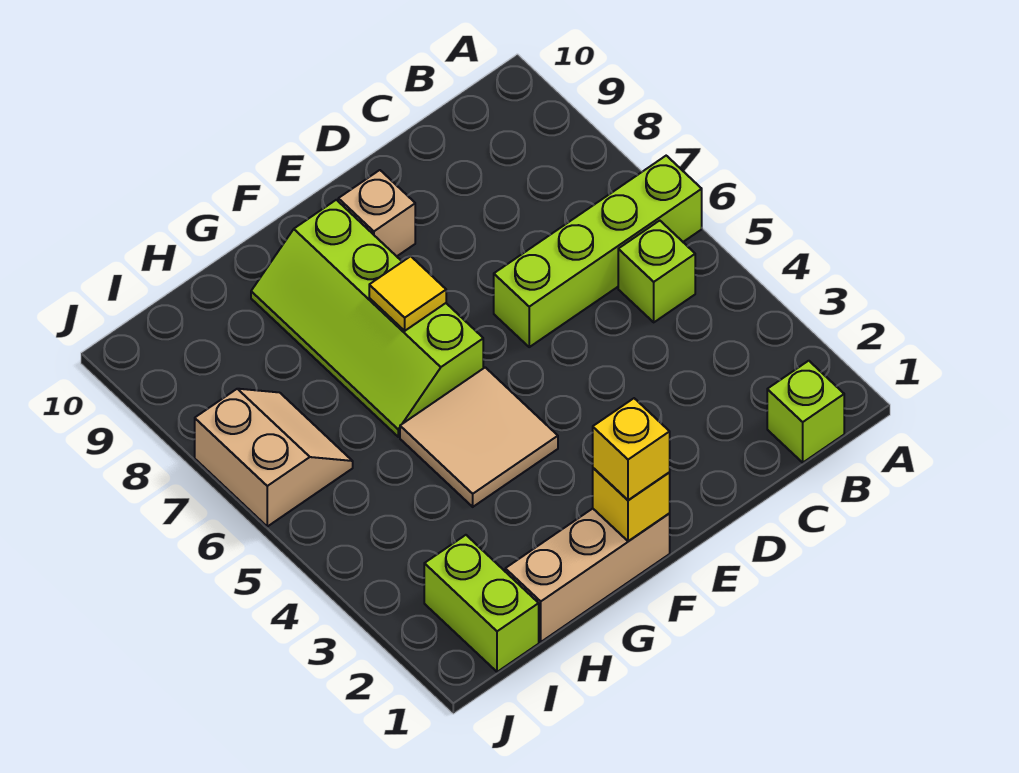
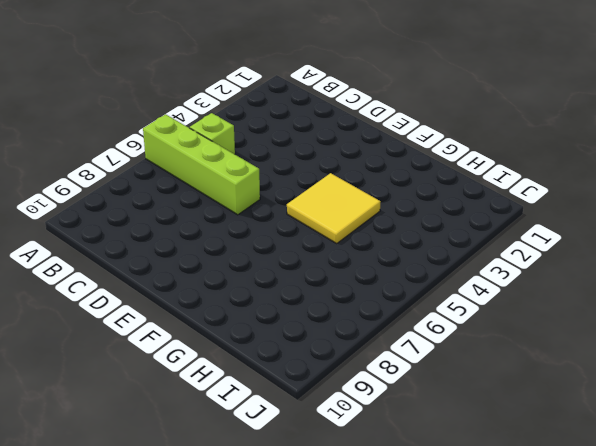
yellow tile F4:G5 level 1 -> tan tile F4:G5 level 1
none -> lime brick B1 level 1
none -> tan brick E9 level 1
none -> tan brick F1:H1 level 1

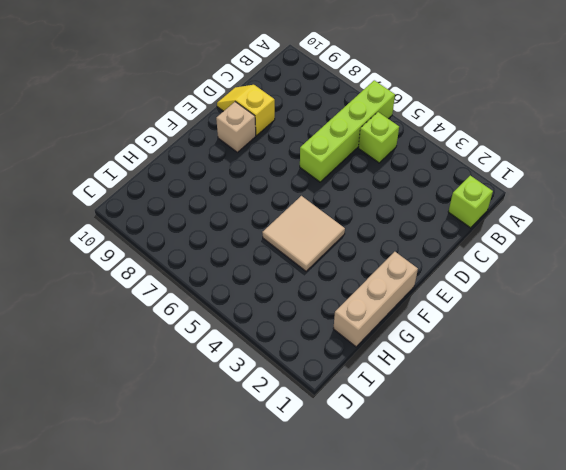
yellow slope D9:D10 level 1 top 9 -> none
none -> lime slope F6:G9 level 1 top F
none -> lime brick I1:I2 level 1
none -> tan slope I6:J7 level 1 top J

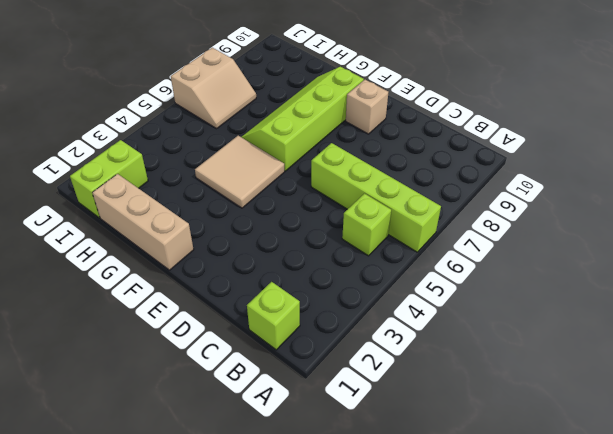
none -> yellow brick F1 level 2
none -> yellow tile F7 level 2
none -> yellow brick F1 level 3

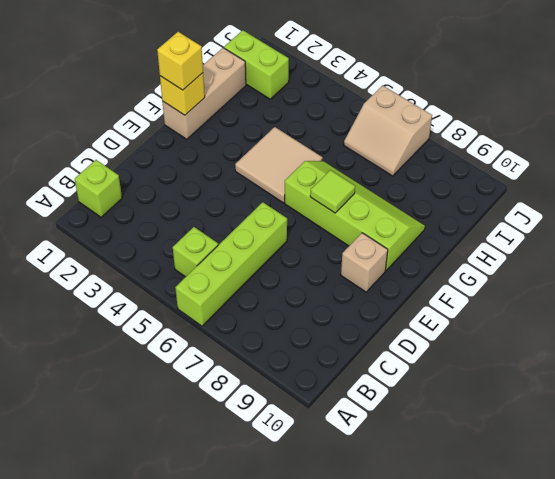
lime tile F7 level 2 -> yellow tile F7 level 2

